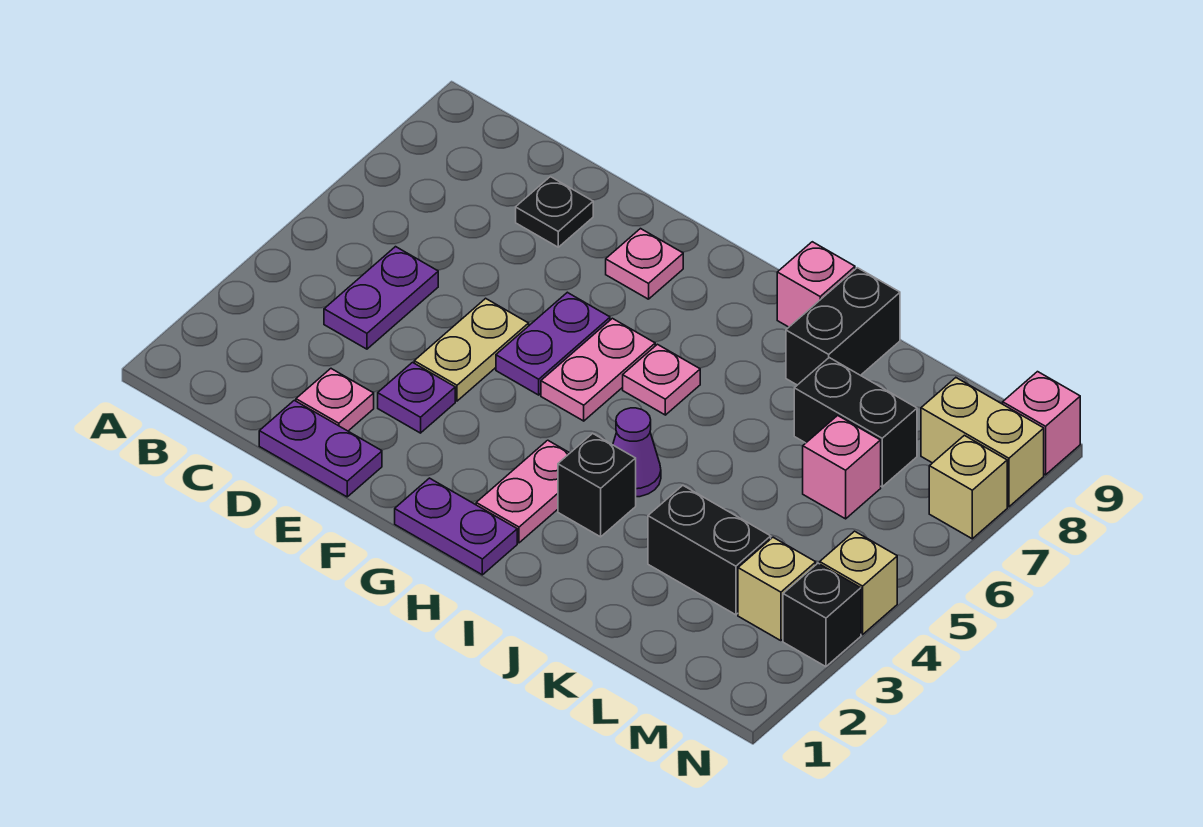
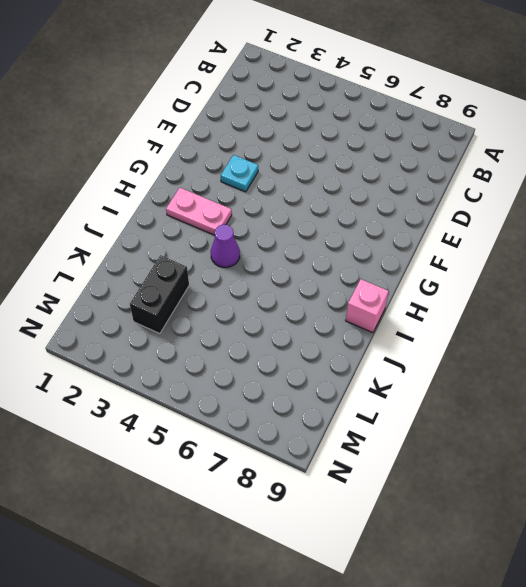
cyan plate F3 level 1 -> none
none -> purple plate C4:C5 level 1
none -> purple plate D1:E1 level 1
none -> pink plate D2 level 1

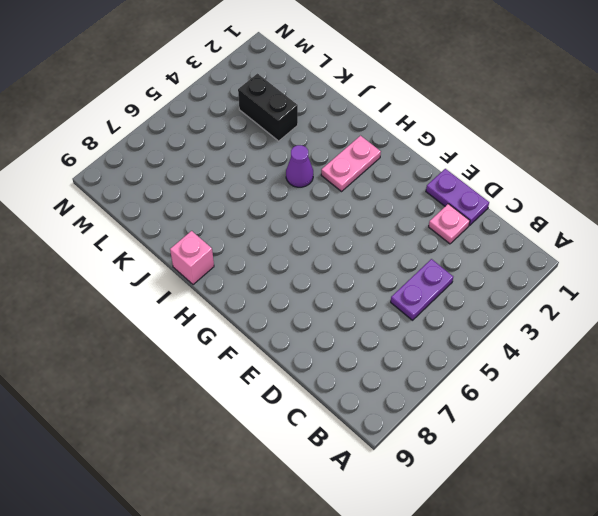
none -> black plate D8 level 1
none -> purple plate E3 level 1
none -> tan plate E4:E5 level 1

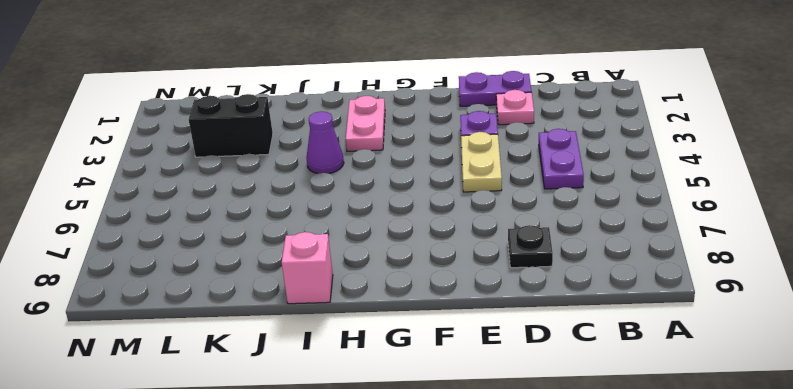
none -> purple plate F5:F6 level 1
none -> pink plate F8 level 1
none -> purple plate G1:H1 level 1

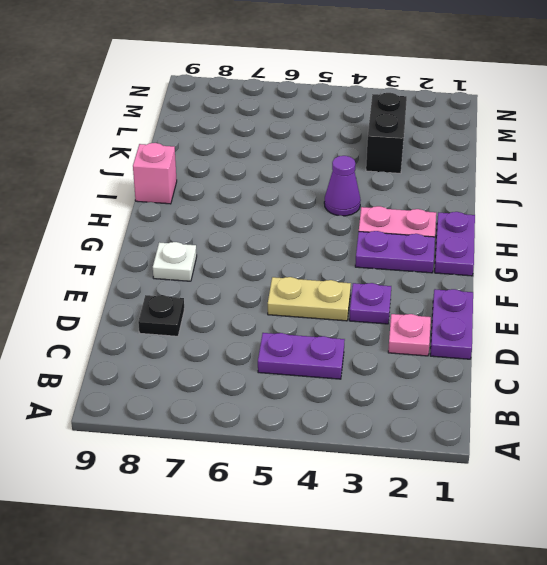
white plate F8 level 1 -> pink plate F8 level 1
purple plate G2:G3 level 1 -> purple plate F5:F6 level 1
none -> pink plate G5:G6 level 1
none -> pink plate H6 level 1
none -> black brick I3 level 1

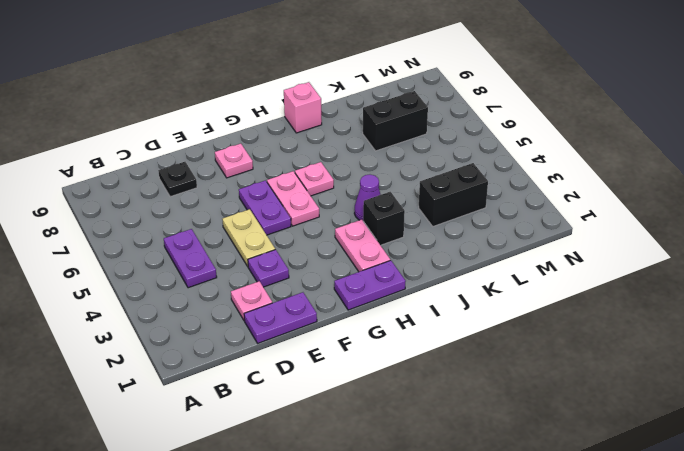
none -> black brick J8:J9 level 1
none -> pink brick L6 level 1
none -> tan brick M3 level 1

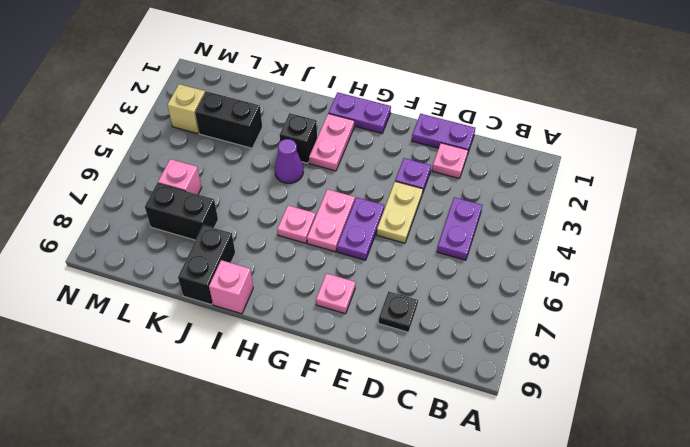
none -> tan brick M8:N8 level 1
none -> black brick N3 level 1
none -> tan brick N4 level 1

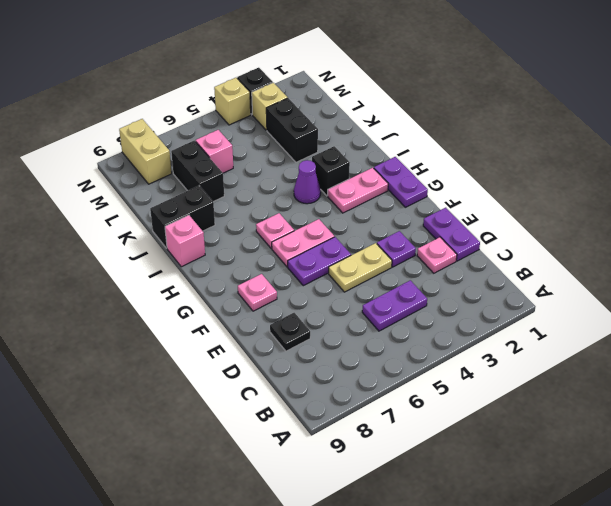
none -> tan brick N7 level 1
none -> pink brick N9 level 1

